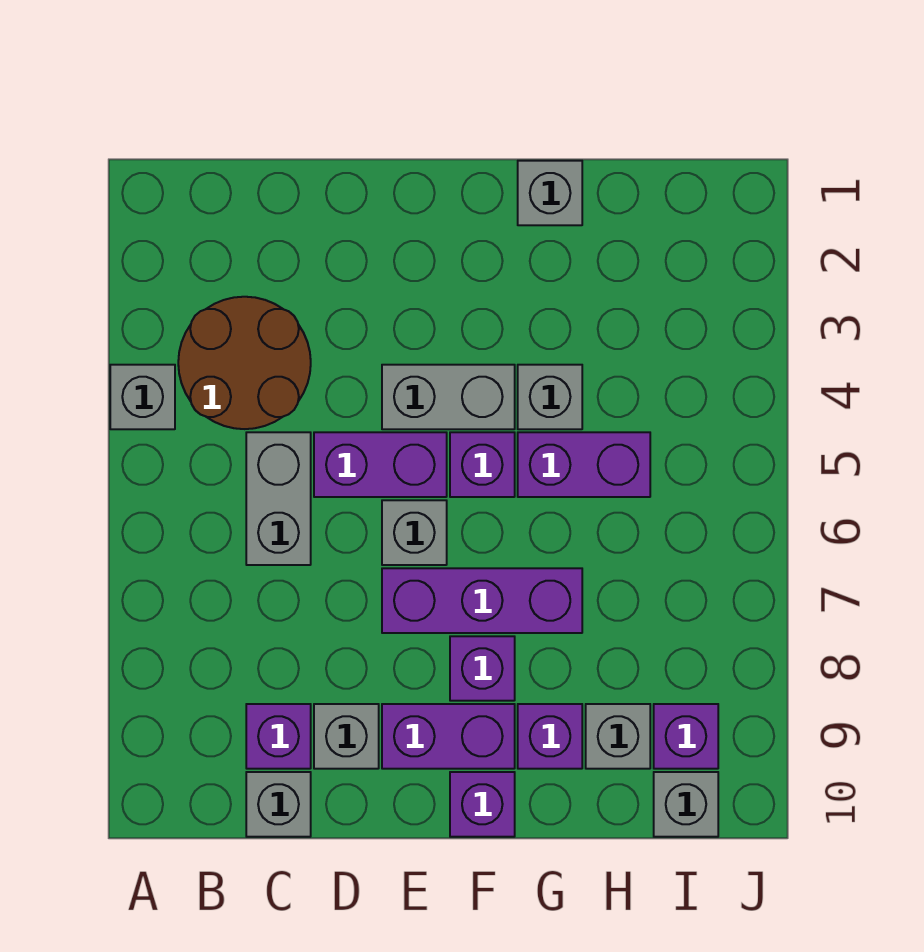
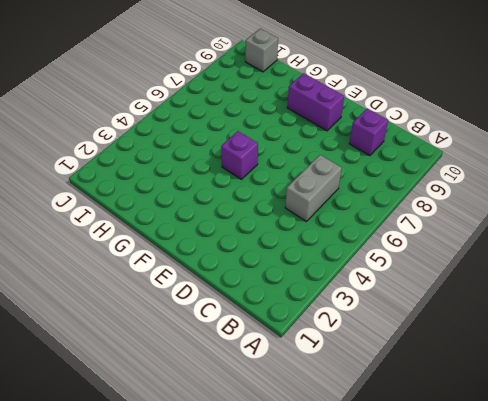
none -> grey brick A4 level 1
none -> brown round brick B3:C4 level 1
none -> grey brick C10 level 1

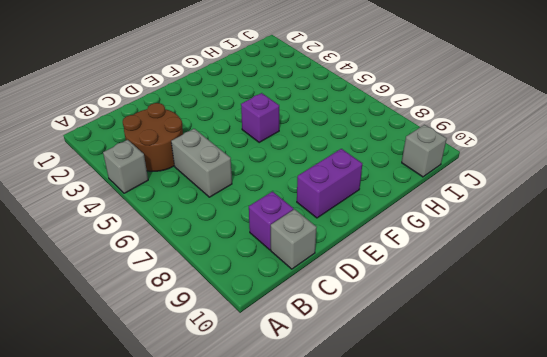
none -> purple brick D5:E5 level 1
none -> grey brick D9 level 1
none -> grey brick E4:F4 level 1

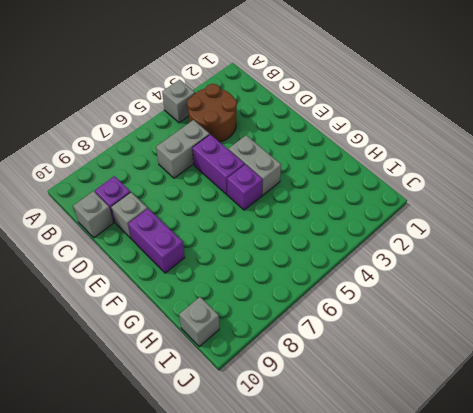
none -> grey brick E6 level 1
none -> purple brick E7:G7 level 1
none -> purple brick F8 level 1

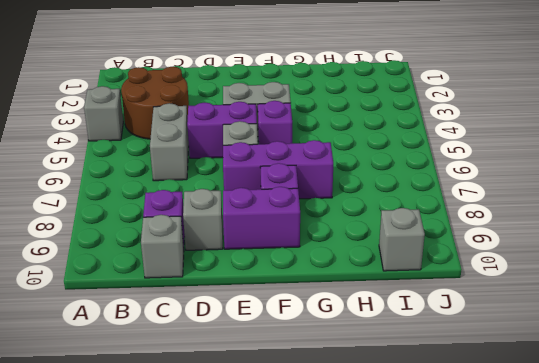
none -> purple brick F10 level 1
none -> grey brick G1 level 1
none -> grey brick G4 level 1

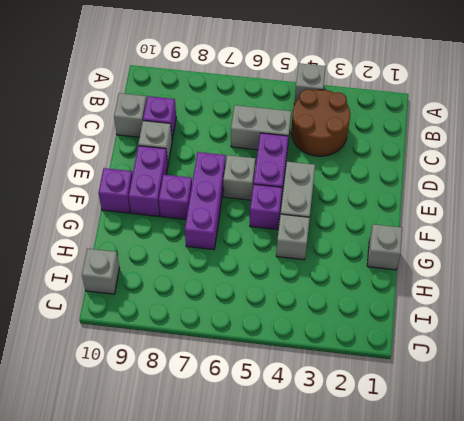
none -> purple brick G5:H5 level 1
none -> purple brick G9 level 1
none -> grey brick H9 level 1

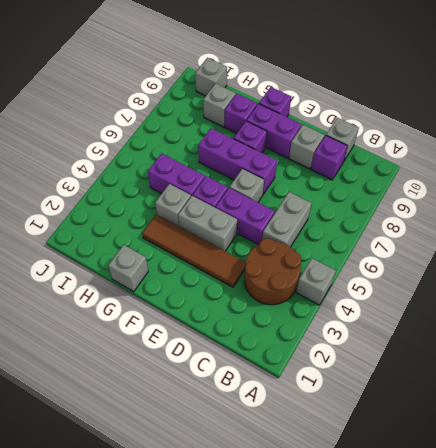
brown tile D3:G3 level 1 -> none
none -> purple brick I9 level 1

